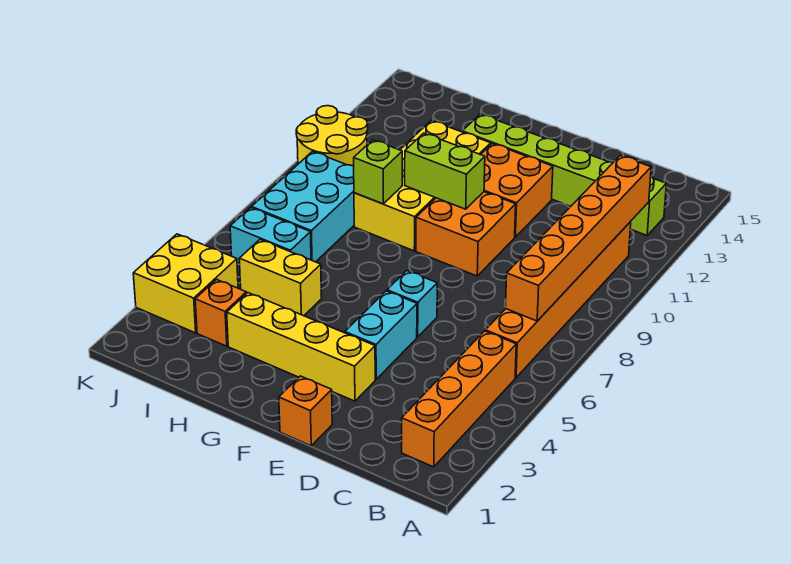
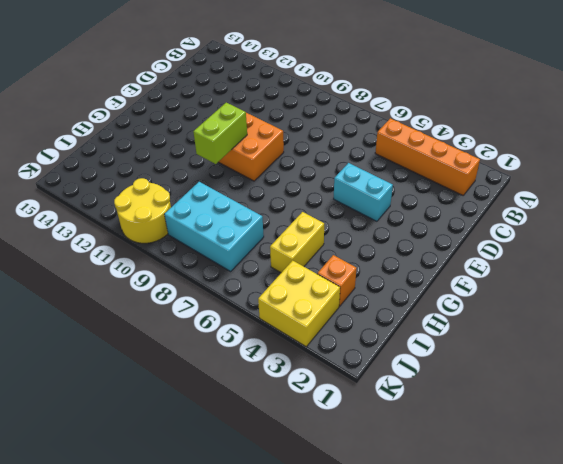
none -> orange brick B6:B11 level 1
none -> lime brick B13:G13 level 1
none -> orange brick E1 level 1

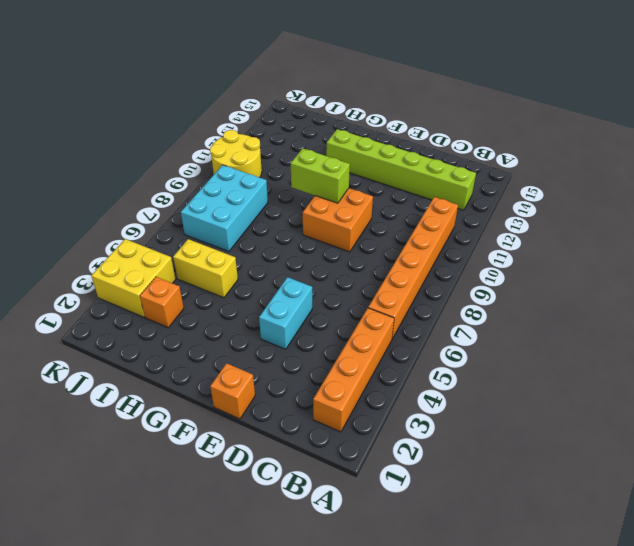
none -> yellow brick E3:H3 level 1
none -> cyan brick E6 level 1
none -> orange brick E11:F12 level 1

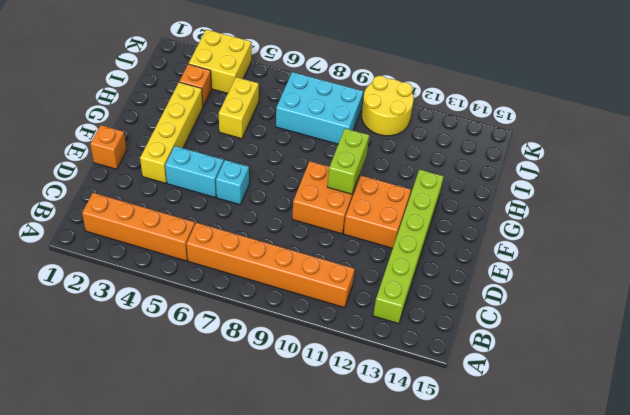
none -> yellow brick G9:H12 level 1
none -> cyan brick I6:J6 level 1
none -> orange brick B7:B12 level 2

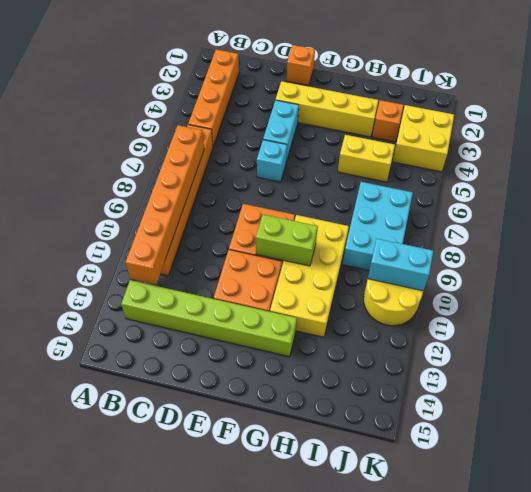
cyan brick J10:K10 level 2 -> cyan brick I6:J6 level 1
none -> lime brick H9 level 2

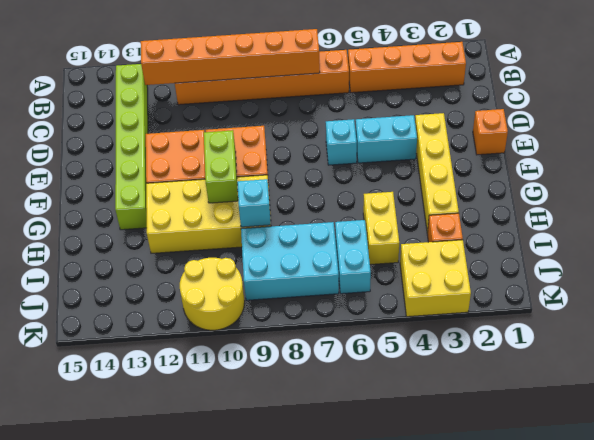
cyan brick H9 level 2 -> lime brick H9 level 2

